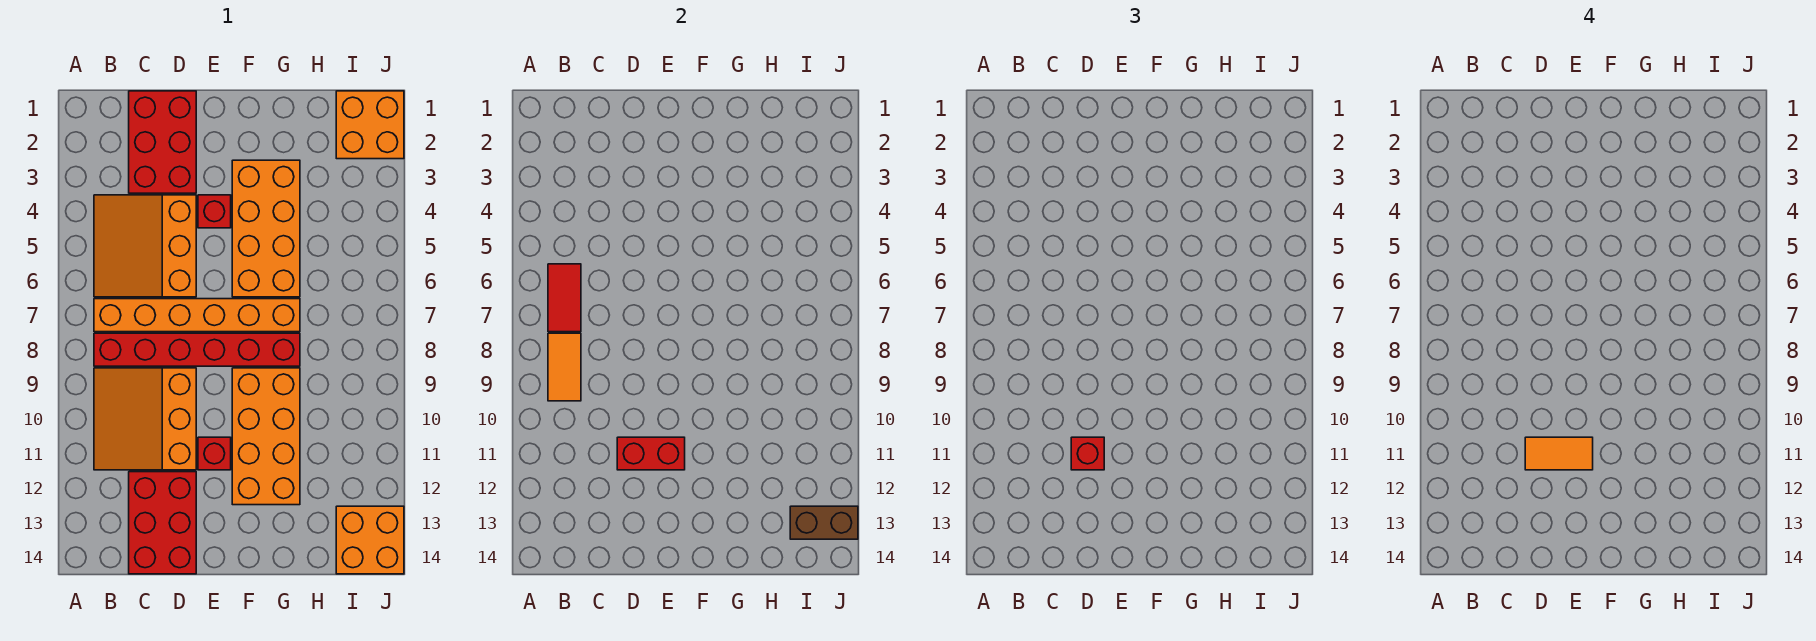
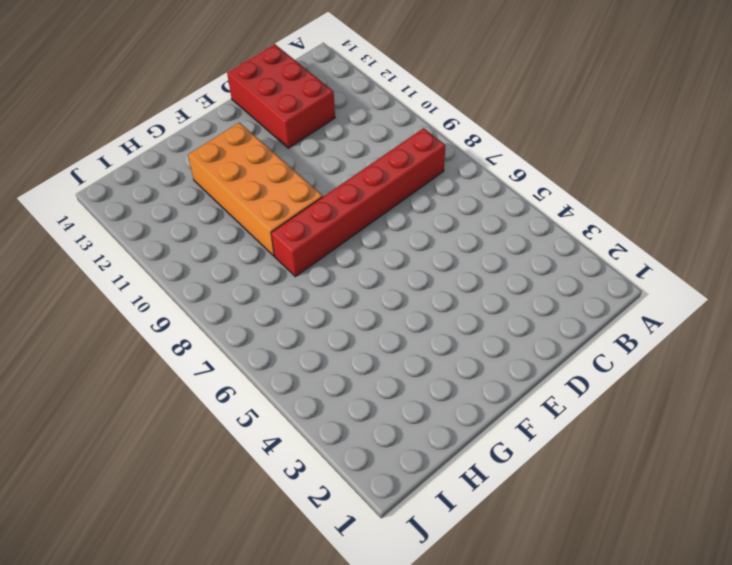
none -> orange slope B4:D6 level 1 top D
none -> orange brick B7:G7 level 1
none -> orange slope B9:D11 level 1 top D

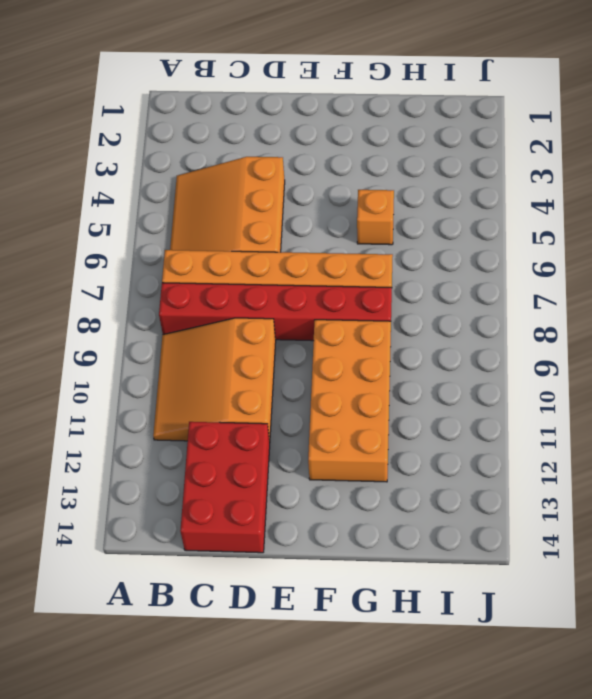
orange brick G5 level 1 -> orange brick F3:G6 level 1
none -> red brick C1:D3 level 1
none -> red brick E4 level 1
none -> red brick E11 level 1

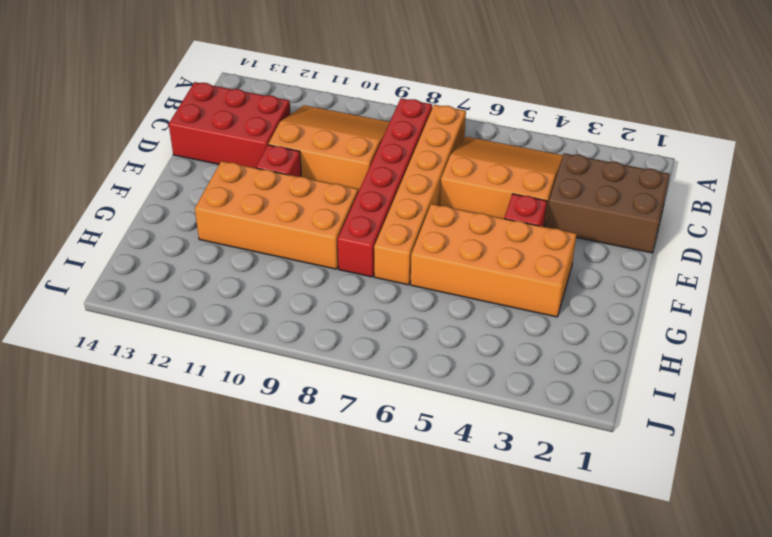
brown brick C1:D3 level 1 -> red brick C1:D3 level 1
none -> orange brick I1:J2 level 1
none -> orange brick I13:J14 level 1
none -> red tile B6:B7 level 2

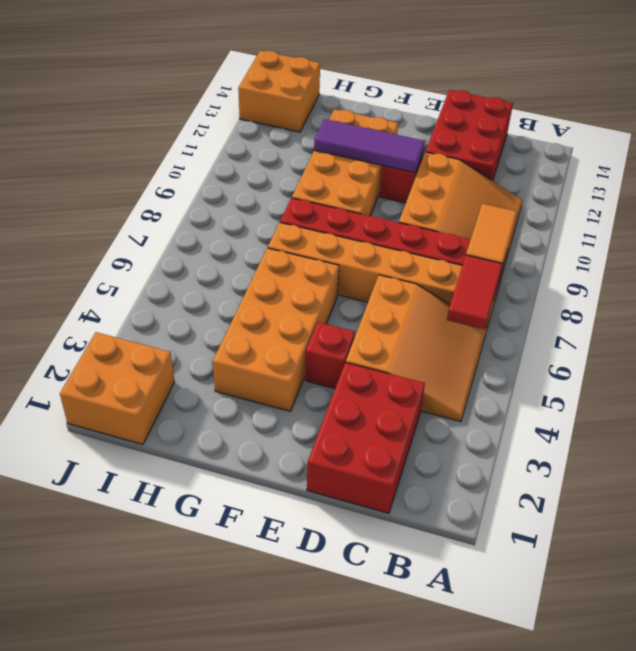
purple tile E11:G11 level 2 -> red brick D11:E11 level 2
none -> brown brick I13:J13 level 2
none -> red brick D11 level 3
none -> orange tile D11:E11 level 4

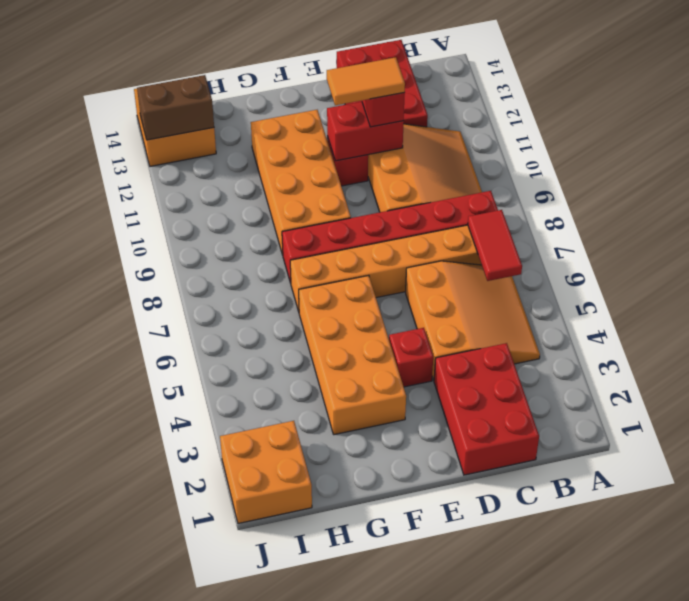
none -> orange tile B8:B9 level 2

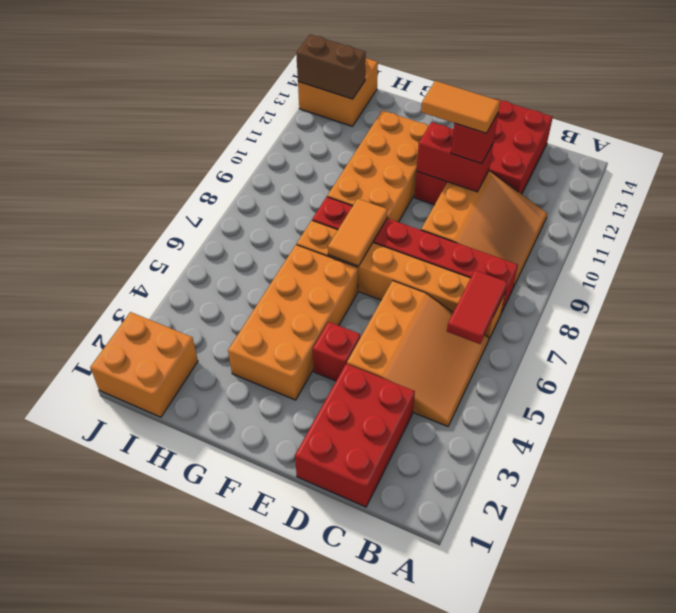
orange tile F7:F8 level 2 -> orange tile B8:B9 level 2

